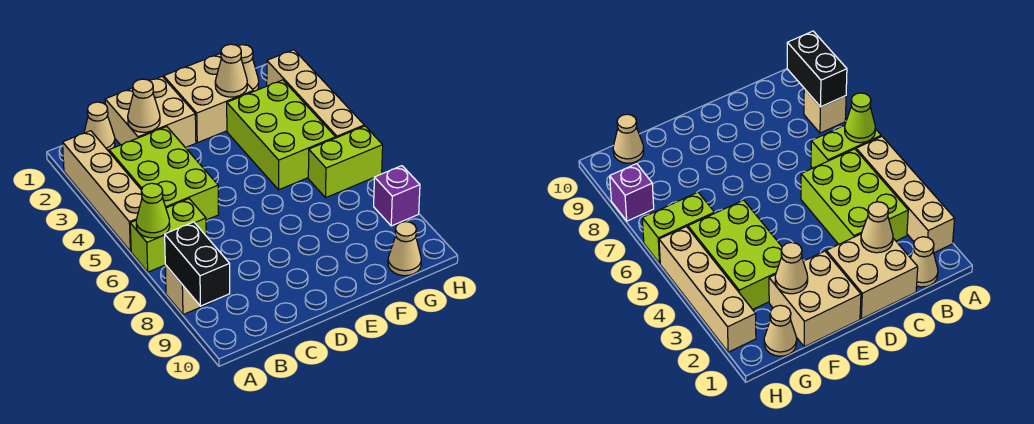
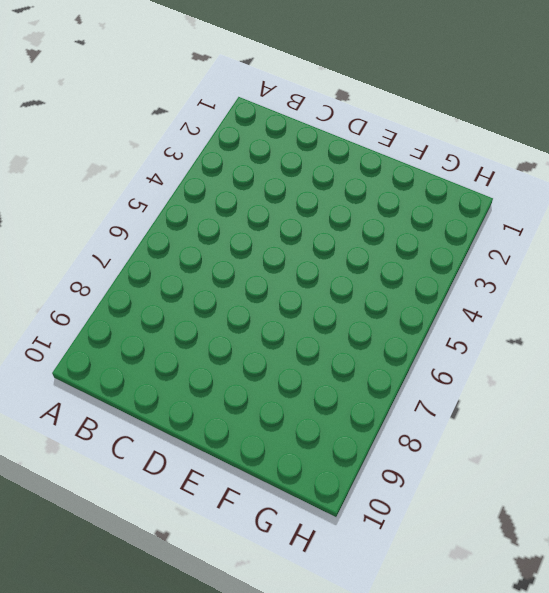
none -> tan brick A2:A5 level 1
none -> lime brick A6:B6 level 1
none -> tan brick A8 level 1

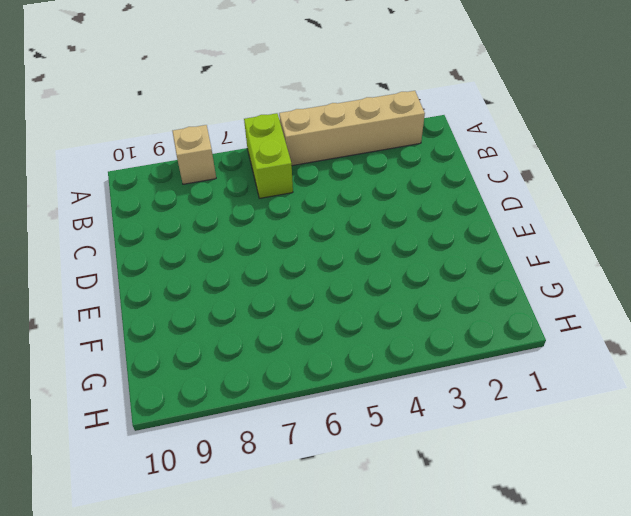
none -> tan cone B1 level 1
none -> lime brick B3:C5 level 1
none -> tan brick C1:D2 level 1

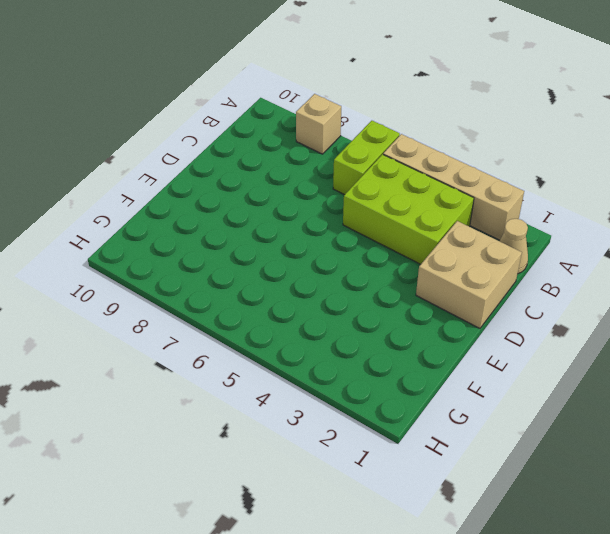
none -> tan brick E1:F2 level 1
none -> lime brick F3:G5 level 1
none -> tan cone G1 level 1

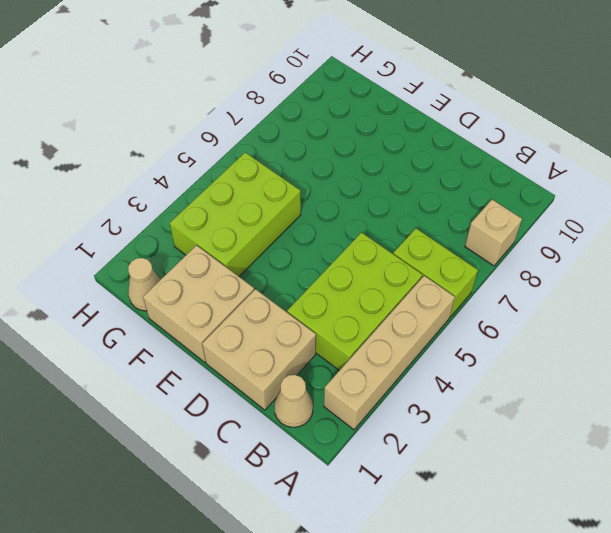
none -> lime brick G6:H6 level 1
none -> tan cone G10 level 1
none -> tan brick H2:H5 level 1

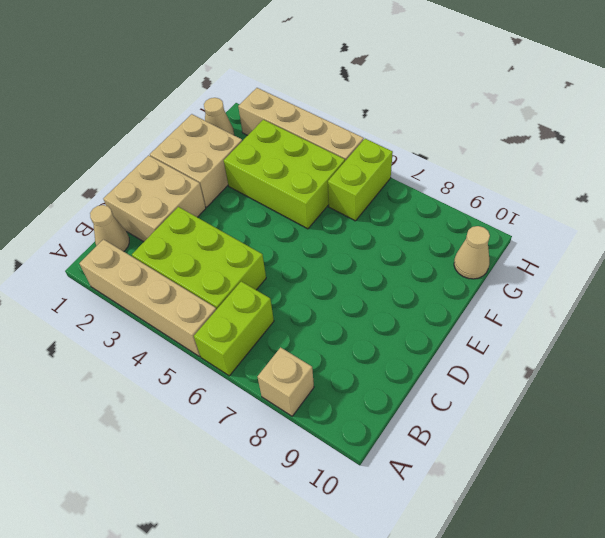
none -> purple brick H8 level 1
none -> lime cone A6 level 2
none -> black brick A8:A9 level 2

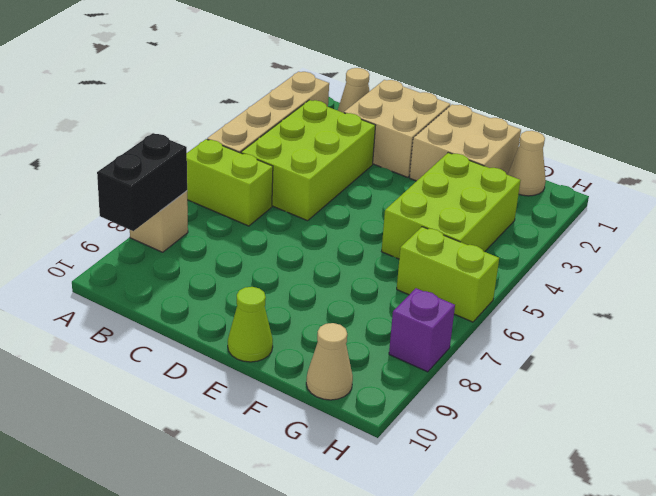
lime cone E10 level 1 -> lime cone A6 level 2
none -> tan brick H2:H5 level 1
none -> tan cone C2 level 2
none -> tan cone F2 level 2

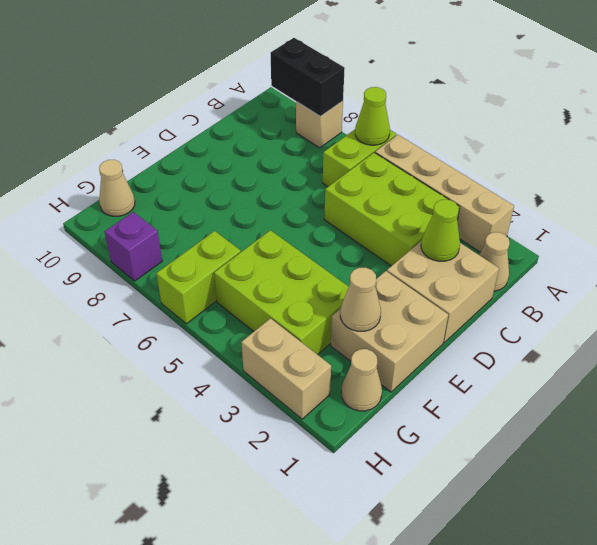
lime cone C2 level 2 -> tan cone C2 level 2
tan brick H2:H3 level 1 -> tan brick H2:H5 level 1

